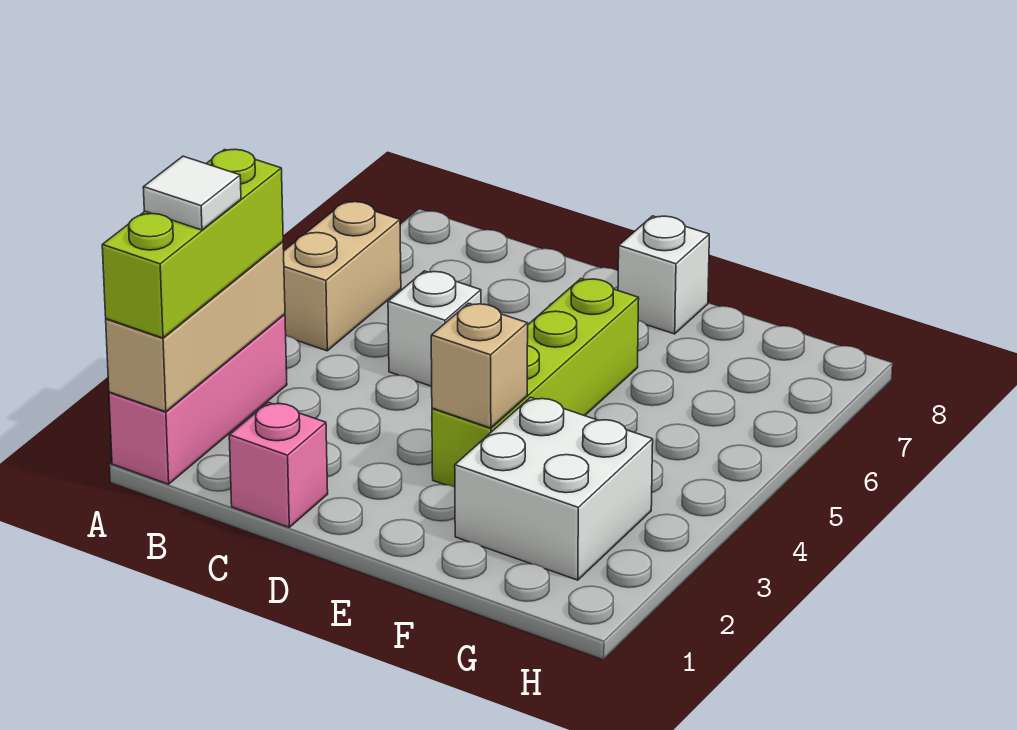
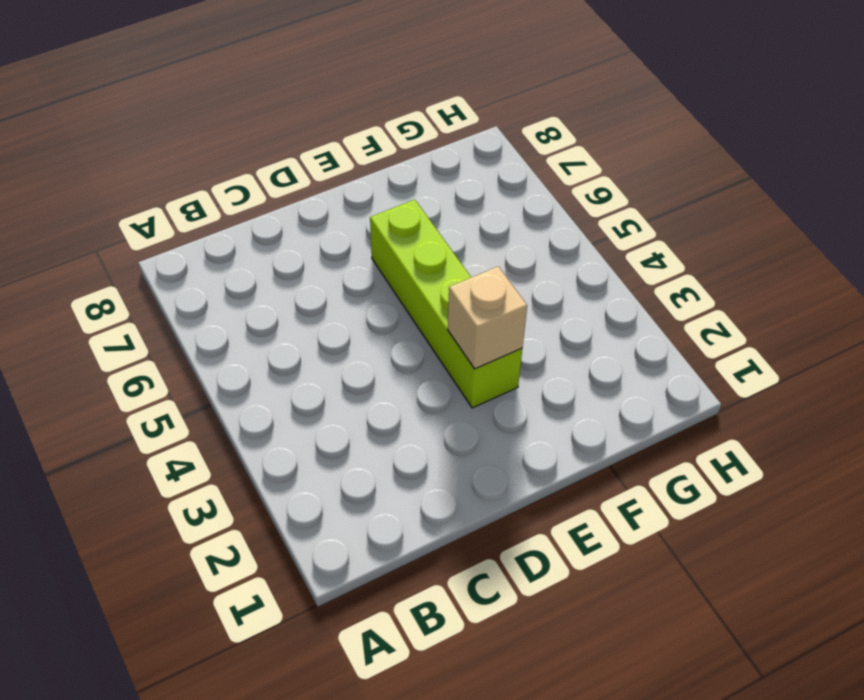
none -> pink brick A1:A3 level 1
none -> tan brick A5:A6 level 1

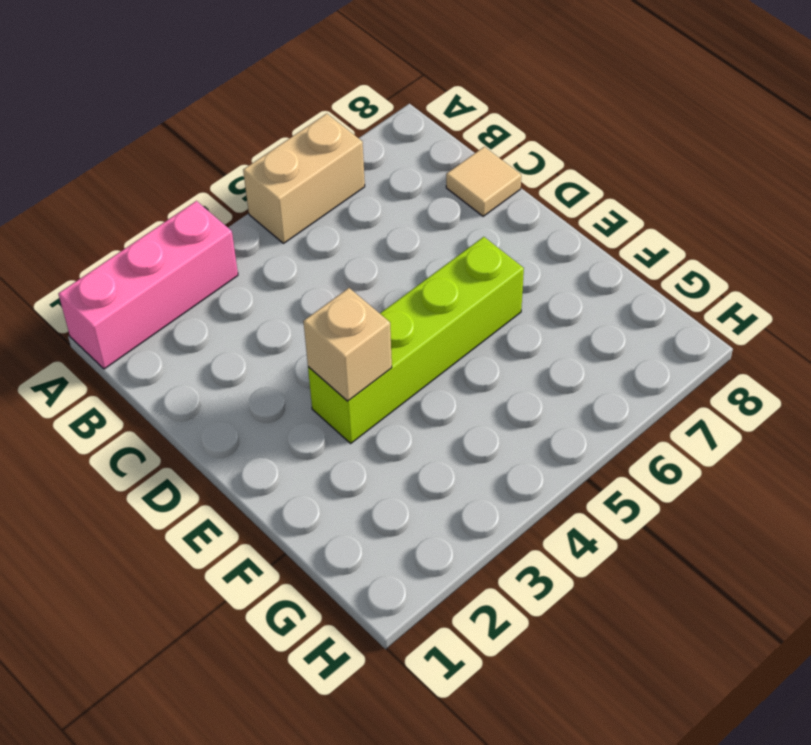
tan tile C8 level 1 -> none
none -> pink brick C1 level 1
none -> white brick C5 level 1

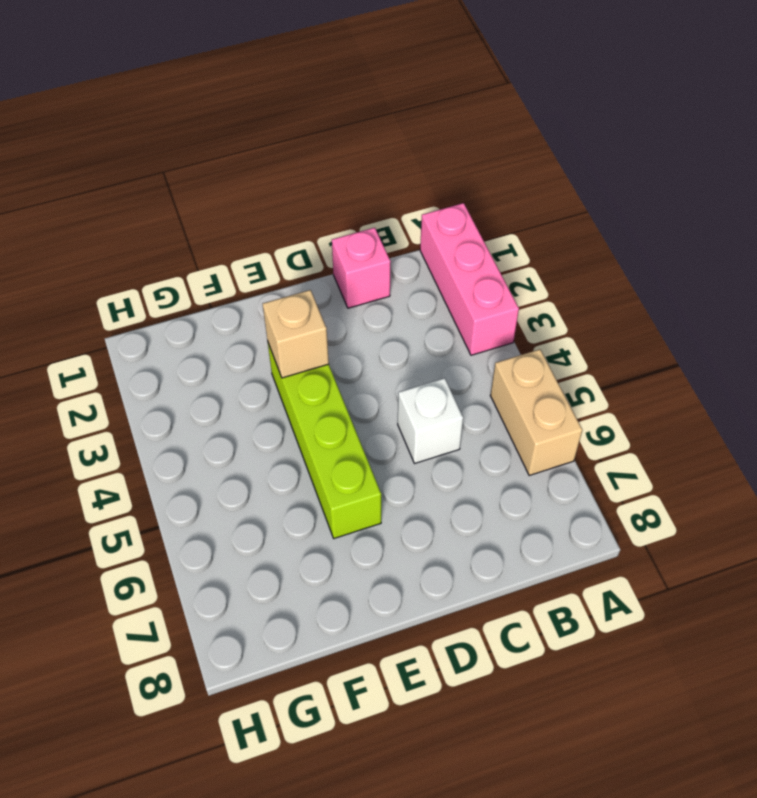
none -> white brick E8 level 1
none -> white brick F2:G3 level 1

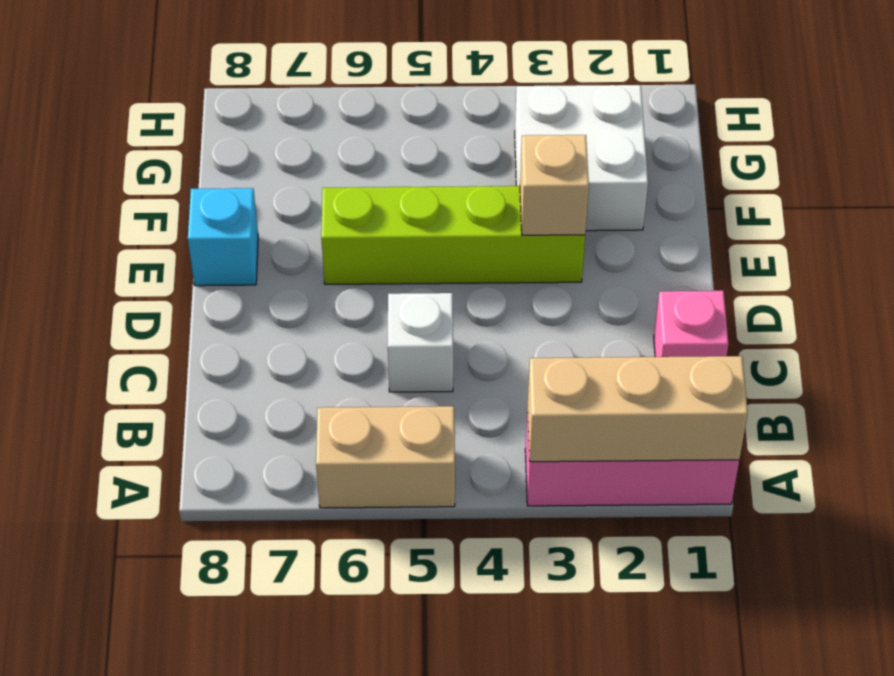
cyan brick E8 level 1 -> white brick E8 level 1
none -> lime brick A1:A3 level 3
none -> white tile A2 level 4

